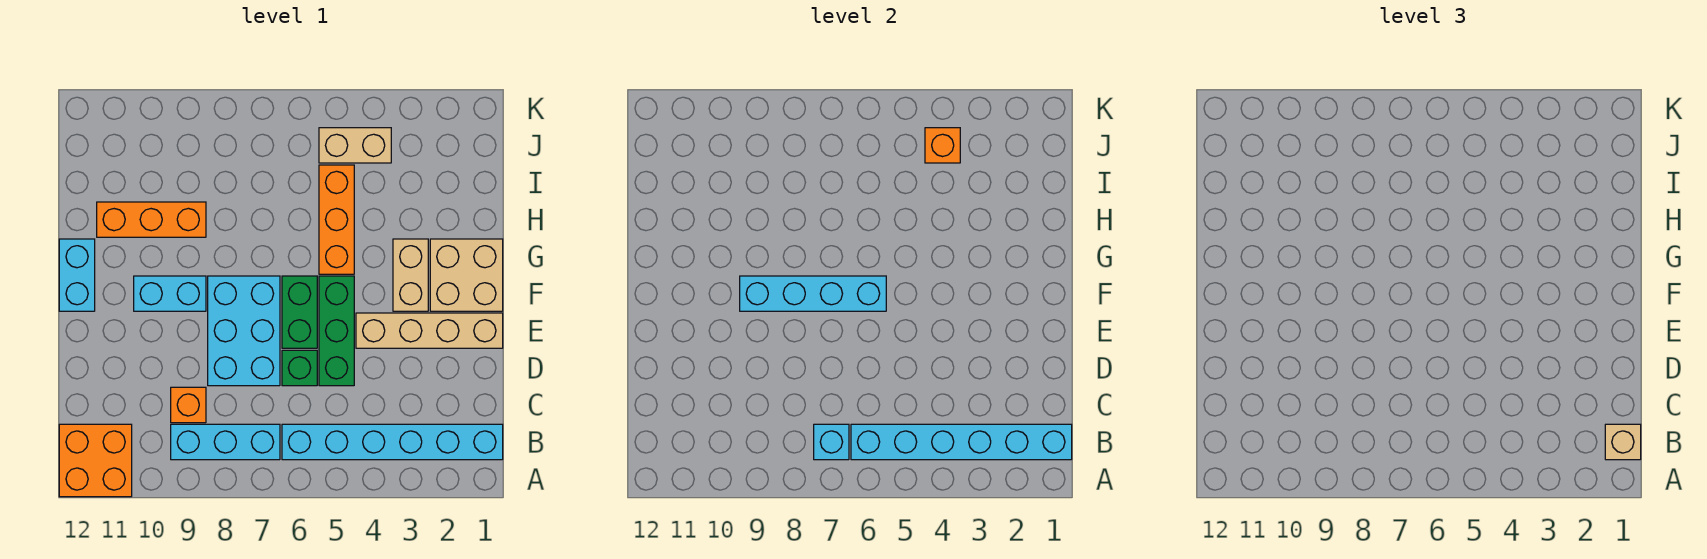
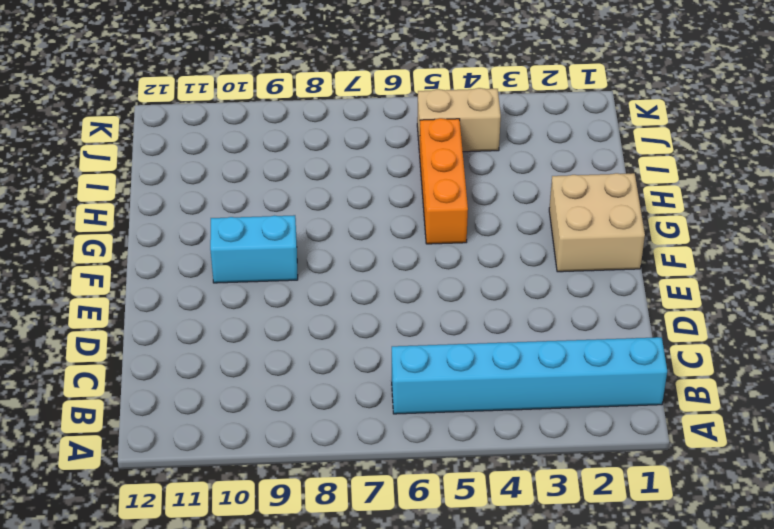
none -> orange brick A11:B12 level 1
none -> cyan brick B7:B9 level 1
none -> orange brick C9 level 1

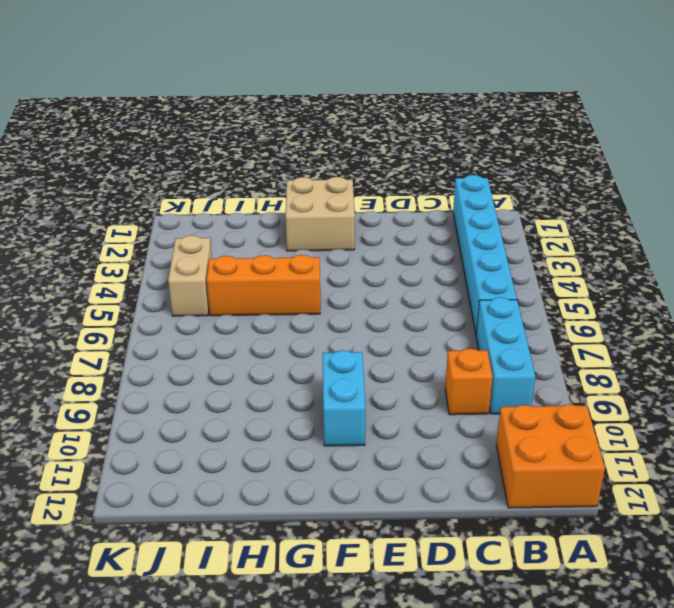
none -> green brick D5:F5 level 1
none -> green brick D6 level 1
none -> cyan brick D7:F8 level 1

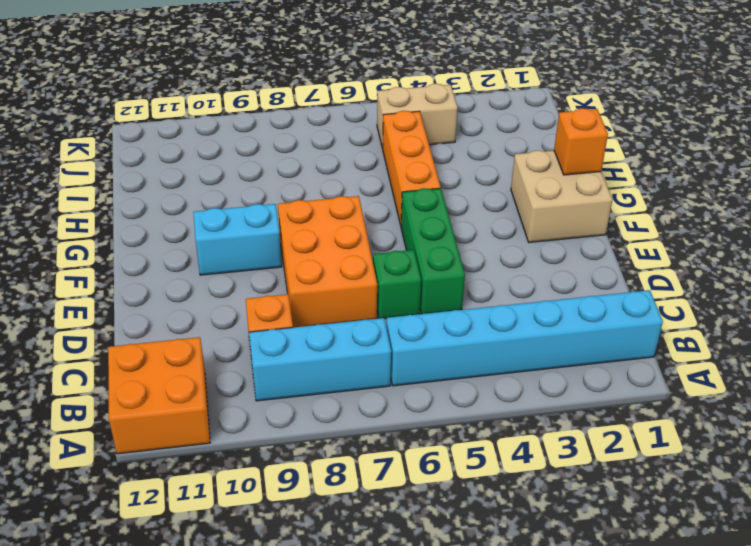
orange brick D7:F8 level 1 -> cyan brick D7:F8 level 1
orange brick G1 level 2 -> orange brick J4 level 2
none -> tan brick E1:E4 level 1
none -> green brick E6:F6 level 1
none -> tan brick F3:G3 level 1

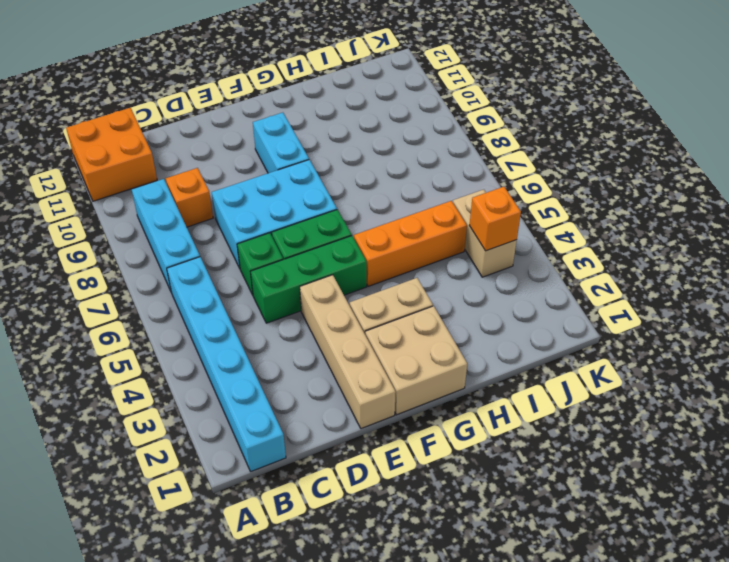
none -> cyan brick F12:G12 level 1
none -> orange brick H9:H11 level 1
none -> cyan brick B1:B6 level 2

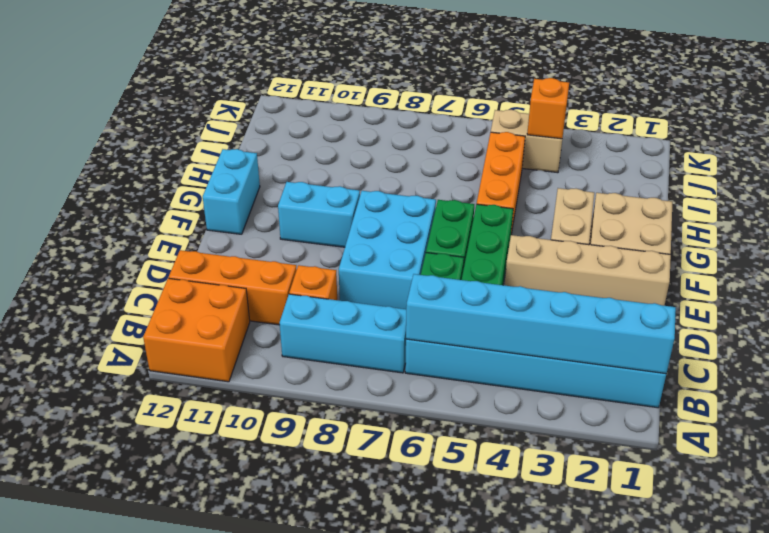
orange brick C10:C12 level 1 -> orange brick H9:H11 level 1
none -> cyan brick B7 level 2
none -> cyan brick F6:F9 level 2
none -> tan brick B1 level 3

